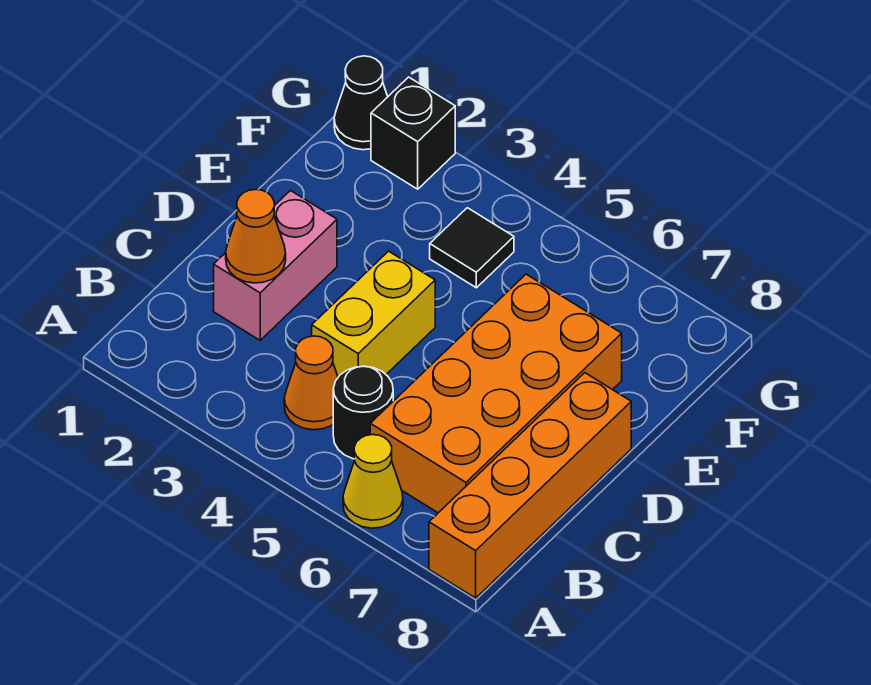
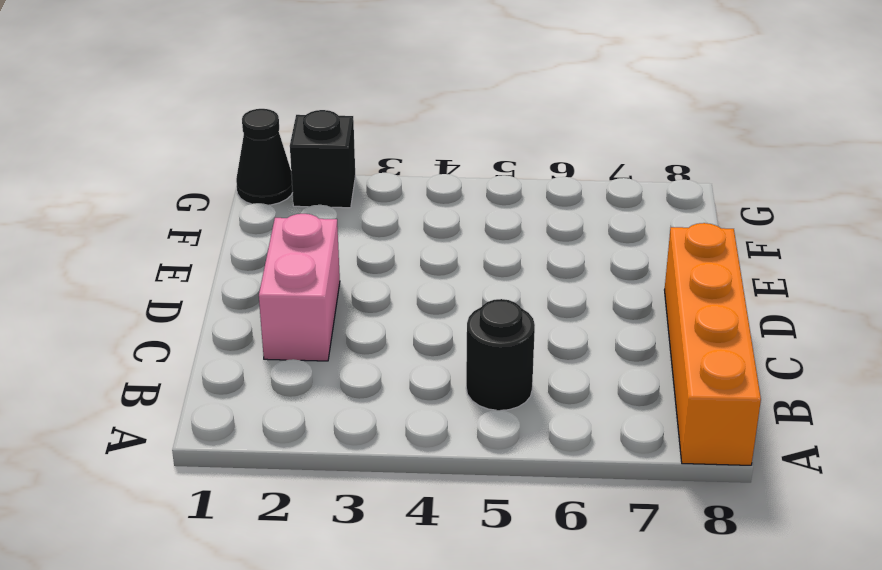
none -> yellow cone A6 level 1
none -> orange cone B4 level 1

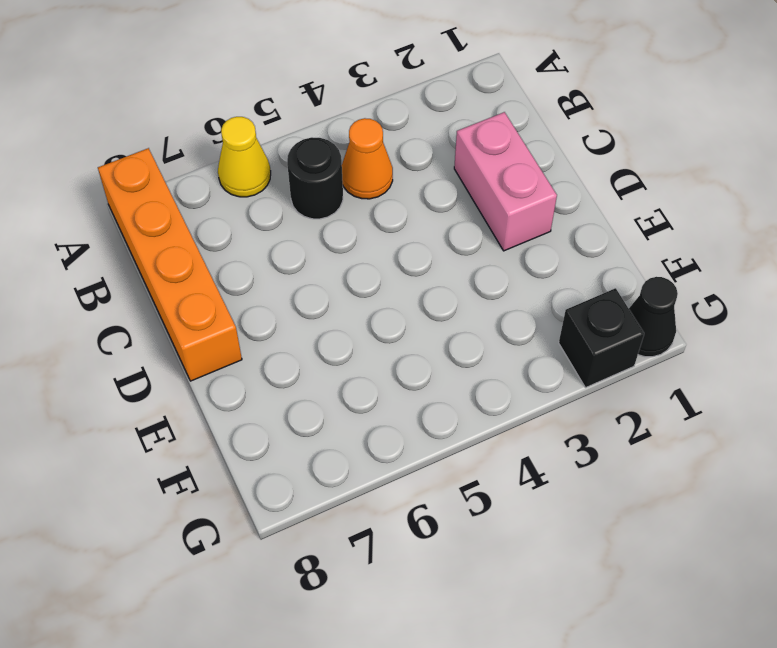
none -> orange brick B6:E7 level 1
none -> yellow brick C4:D4 level 1

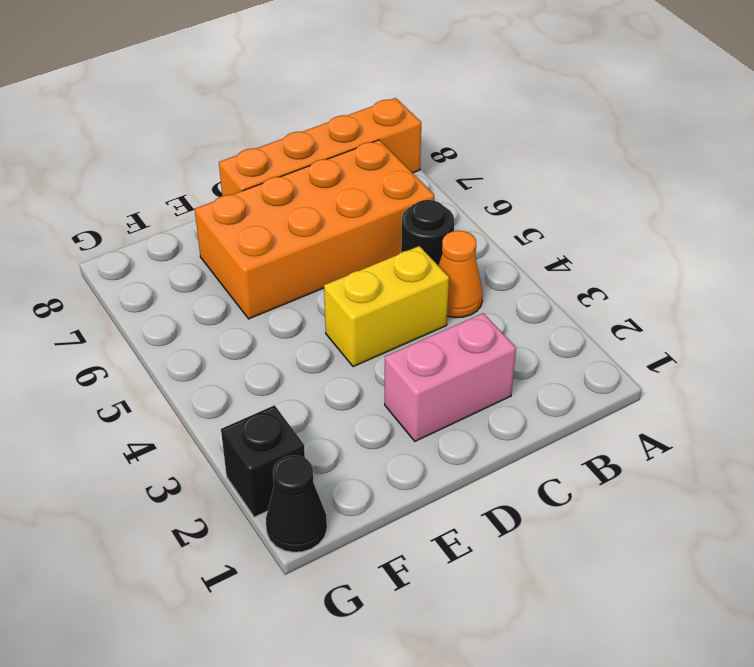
none -> yellow cone A6 level 1
none -> black tile F4 level 1

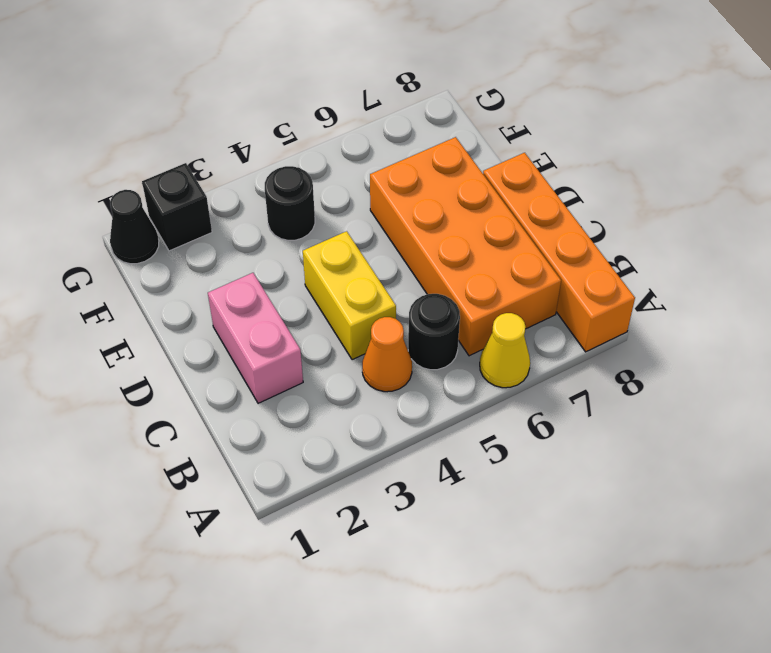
black round brick F4 level 1 -> black tile F4 level 1
none -> orange cone C2 level 2

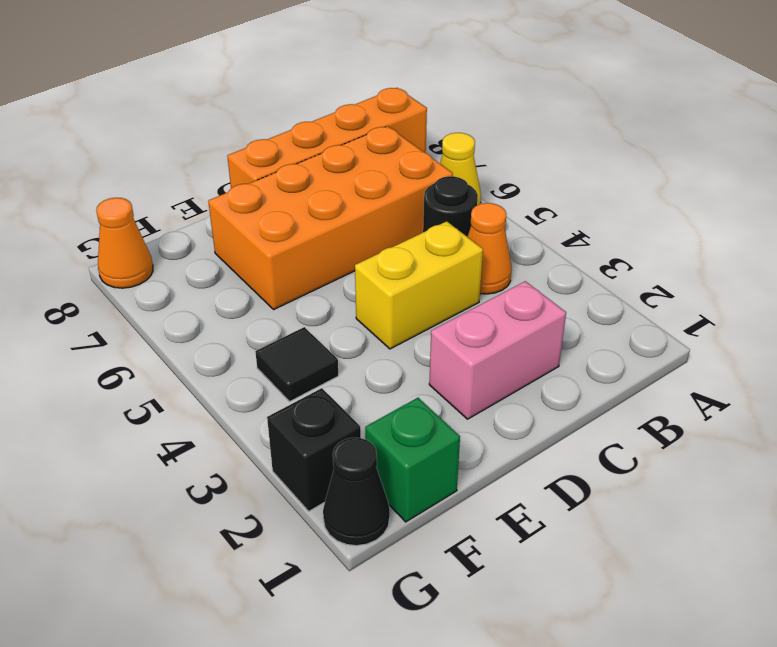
green brick F1 level 1 -> none
orange cone G8 level 1 -> orange cone C2 level 2

